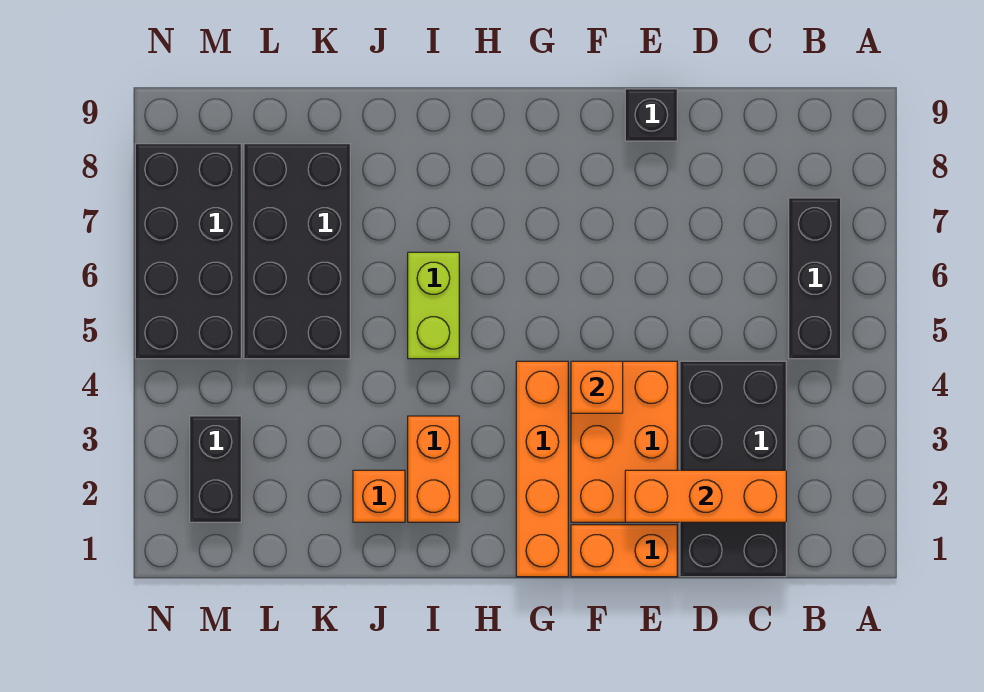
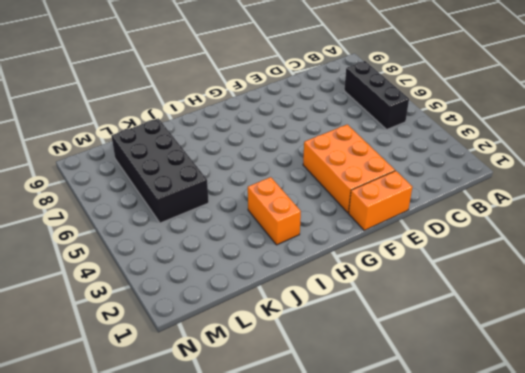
none -> black brick C1:D4 level 1
none -> black brick E9 level 1
none -> orange brick G1:G4 level 1

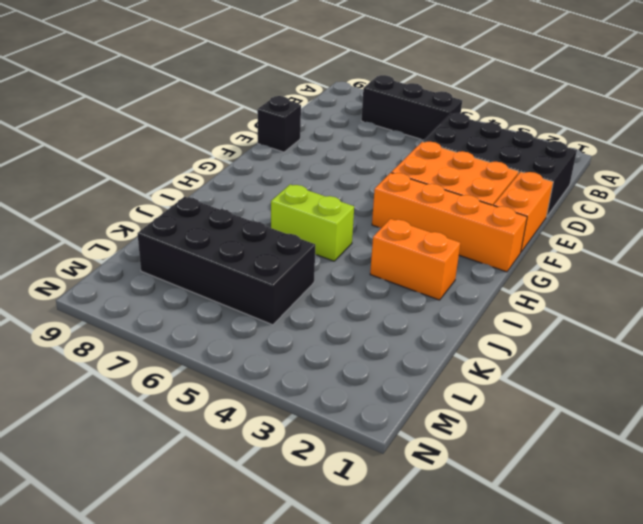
none -> orange brick J2 level 1
none -> black brick M2:M3 level 1
none -> black brick M5:N8 level 1

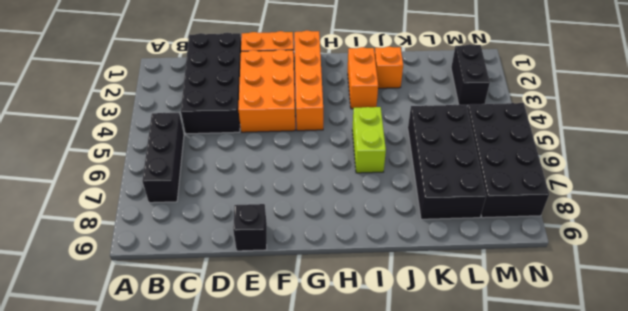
none -> orange brick C2:E2 level 2
none -> orange brick F4 level 2

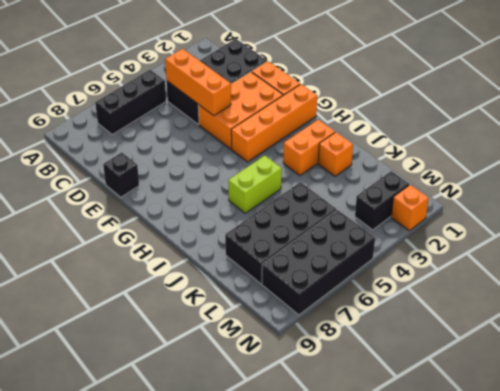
orange brick C4:E4 level 2 -> orange brick C2:E2 level 2
orange brick N2 level 1 -> orange brick F4 level 2

